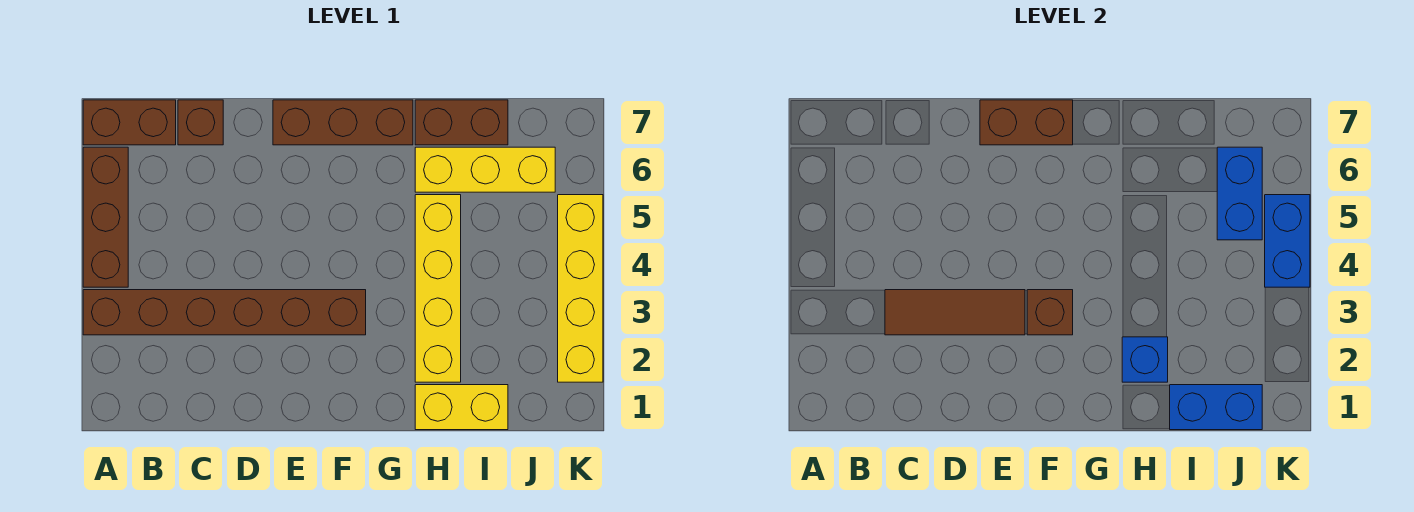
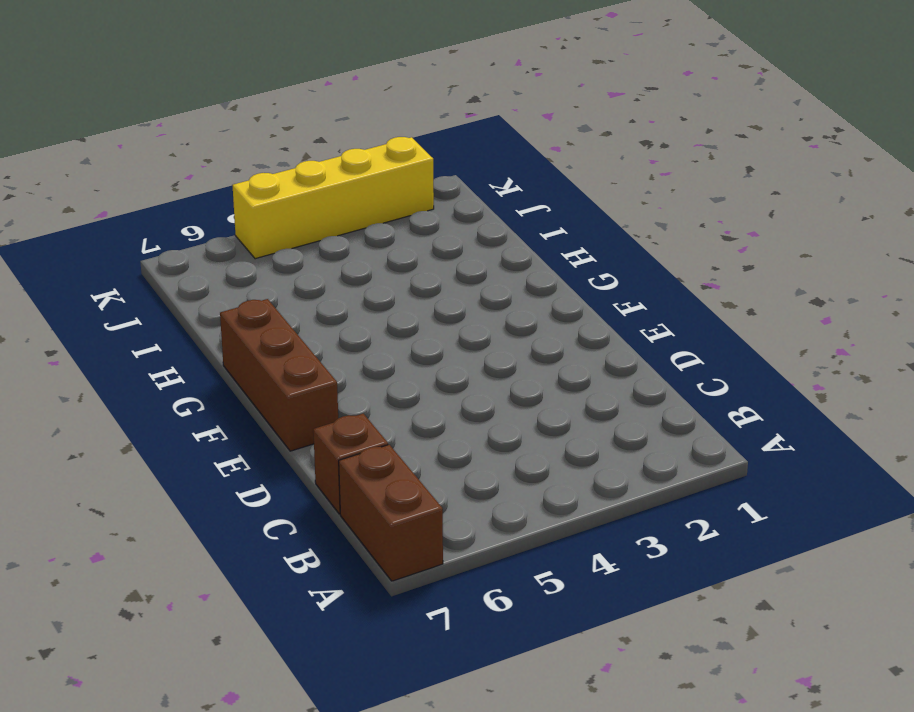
none -> brown brick A3:F3 level 1
none -> brown brick A4:A6 level 1
none -> yellow brick H1:I1 level 1

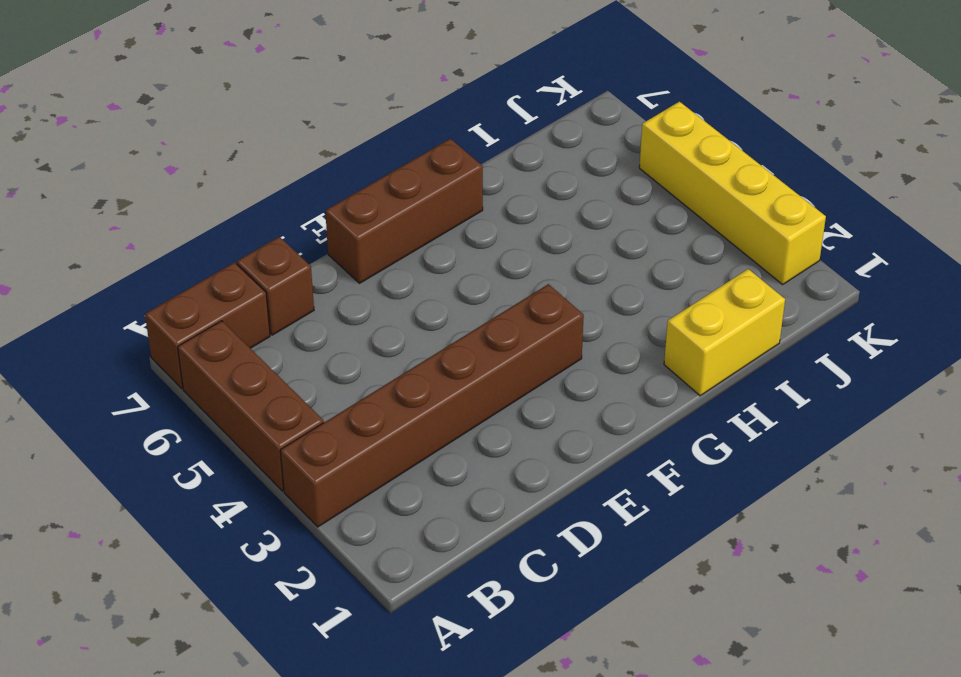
none -> yellow brick H2:H5 level 1
none -> yellow brick H6:J6 level 1
none -> brown brick H7:I7 level 1

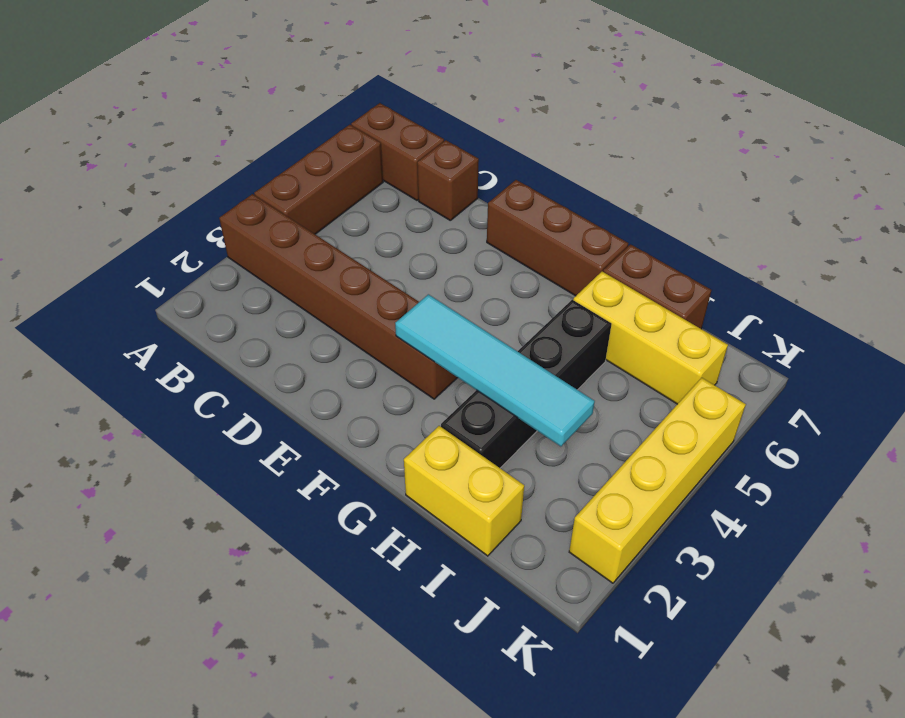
cyan tile F3:I3 level 2 -> brown brick F3 level 2
black brick H2:H5 level 1 -> yellow brick H2:H5 level 1
none -> brown tile C3:E3 level 2
none -> brown brick E7:F7 level 2
none -> blue brick H2 level 2

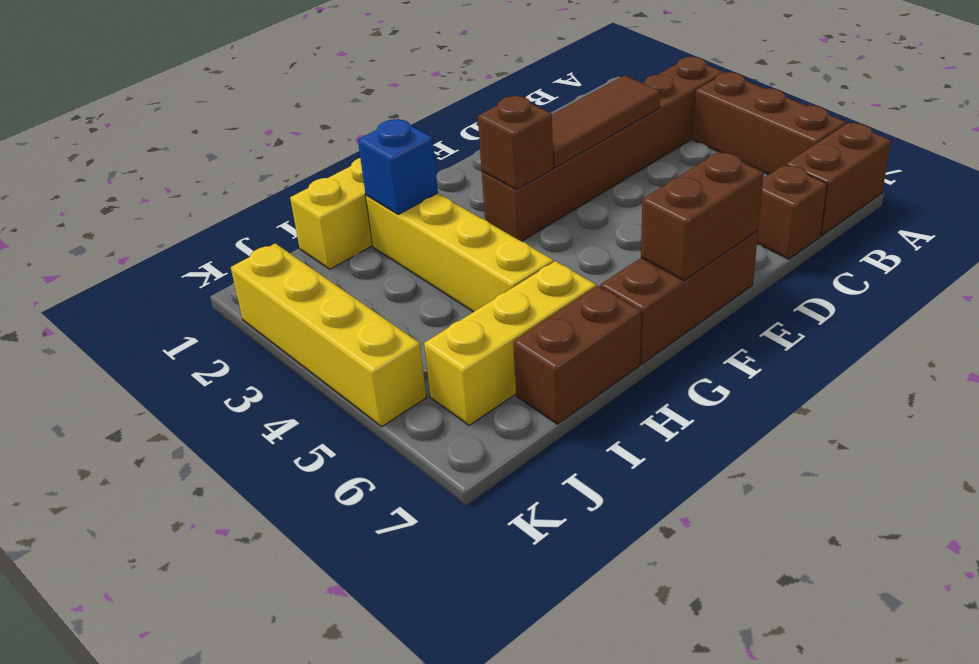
none -> blue brick I1:J1 level 2
none -> blue brick J5:J6 level 2
none -> blue brick K4:K5 level 2

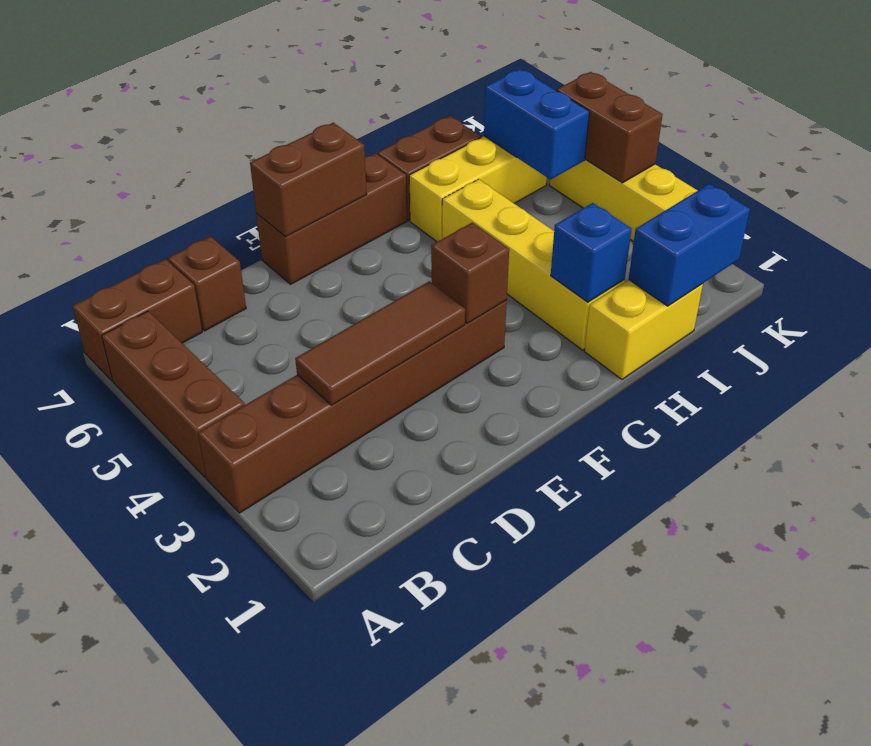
brown brick K4:K5 level 2 -> blue brick K4:K5 level 2

